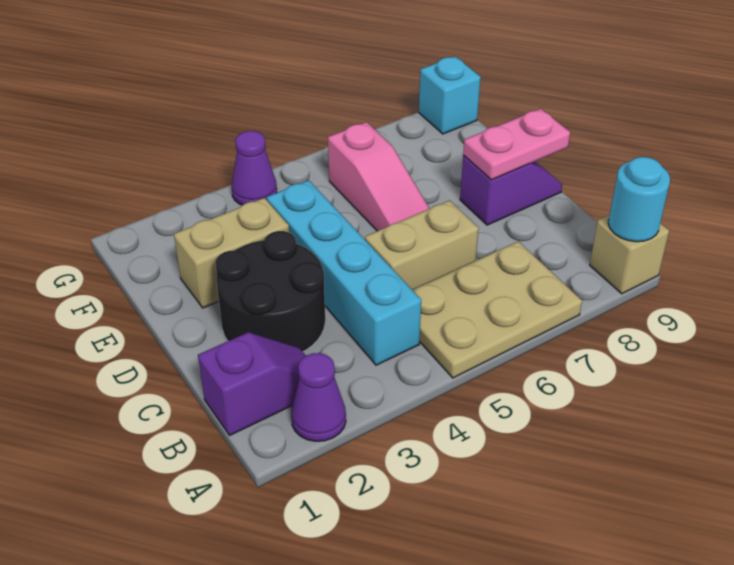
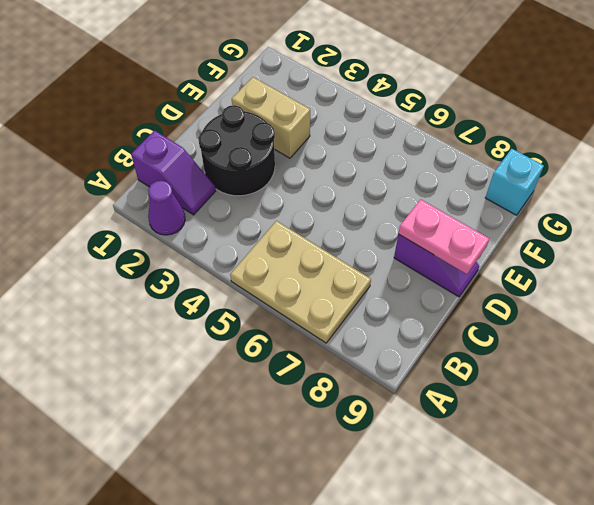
none -> tan brick A9 level 1
none -> cyan brick B4:E4 level 1
none -> tan brick C5:C6 level 1

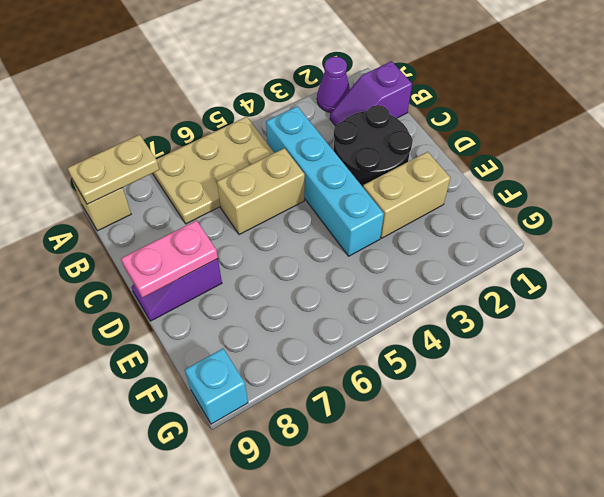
tan plate A8:A9 level 2 -> cyan round brick A9 level 2
none -> pink slope D6:F6 level 1 top F
none -> purple cone G4 level 1

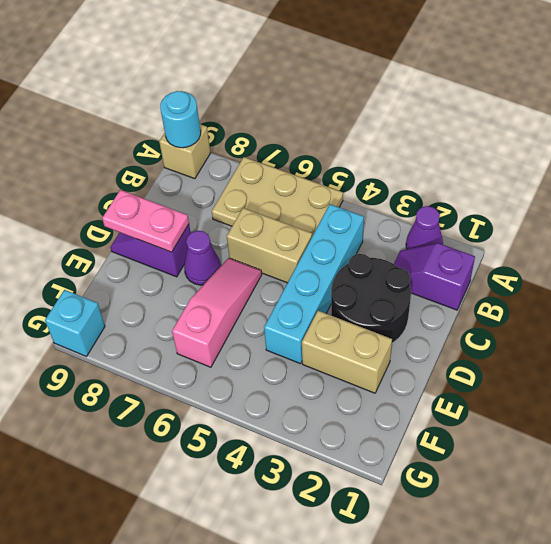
purple cone D7 level 1 -> purple cone G4 level 1

